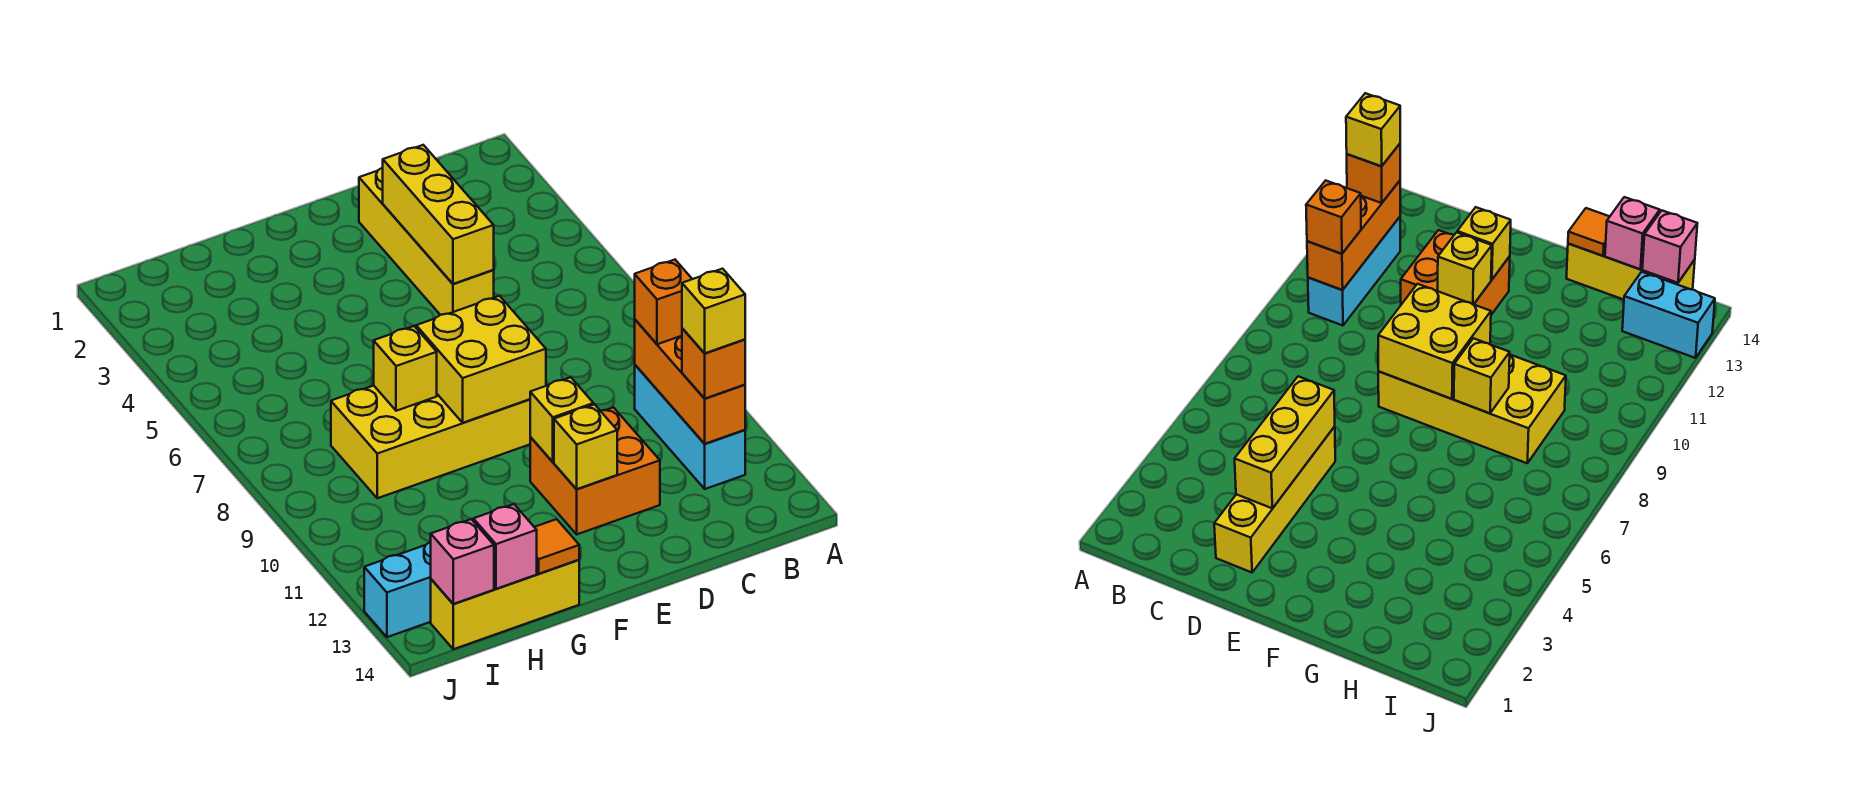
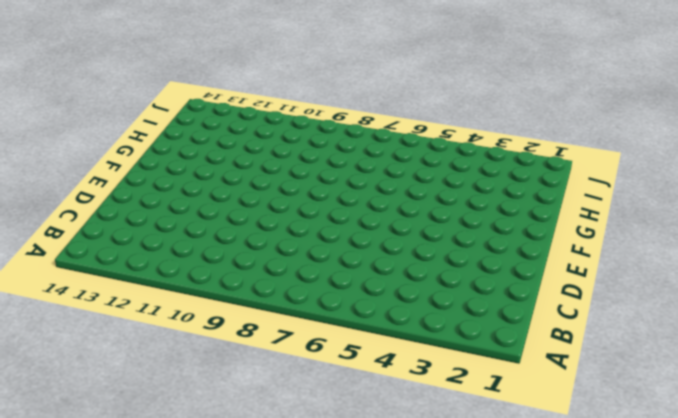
none -> cyan brick B10:B12 level 1
none -> yellow brick D2:D5 level 1
none -> orange brick D11:E12 level 1

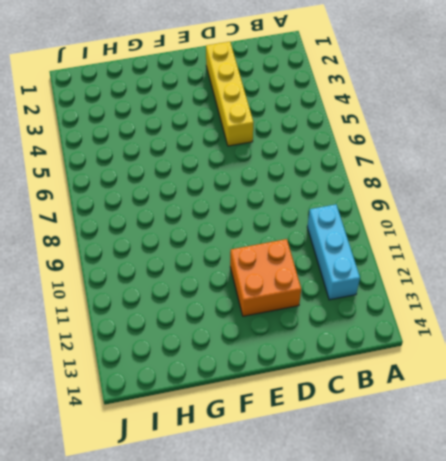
none -> yellow brick E8:H9 level 1
none -> yellow brick G14:I14 level 1
none -> cyan brick I13:J13 level 1

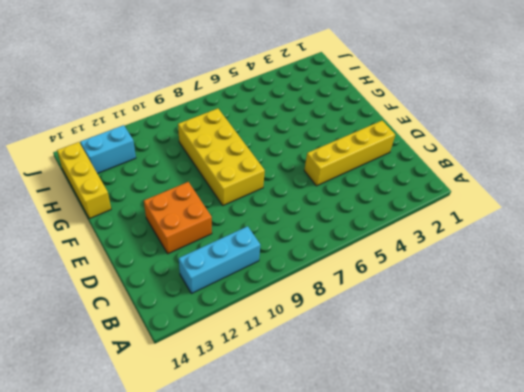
cyan brick I12:I13 level 1 -> cyan brick I13:J13 level 1
none -> orange brick B10:B12 level 2
none -> yellow brick D3:D5 level 2
none -> yellow brick E8:F9 level 2

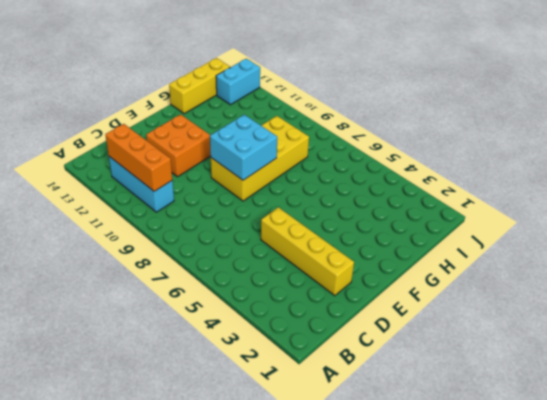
cyan brick E8:F9 level 2 -> yellow brick E8:F9 level 2
none -> yellow brick D3:D5 level 2
none -> yellow brick E11 level 2
none -> yellow brick E12 level 2

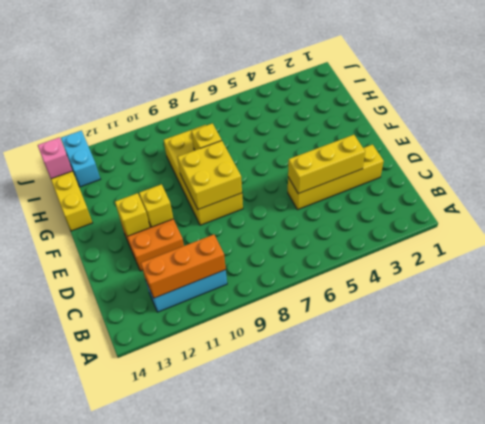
none -> orange tile G14 level 2
none -> pink brick H14 level 2
none -> orange brick B10 level 3

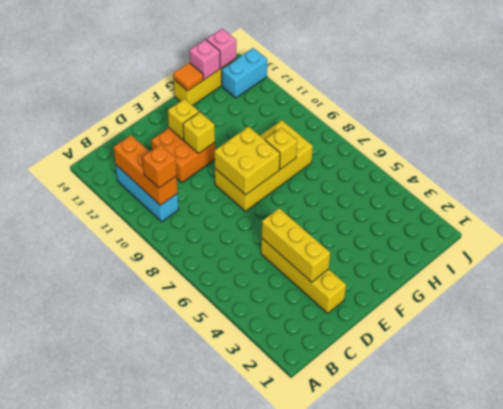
none -> orange brick B12 level 3
none -> yellow brick B12 level 4

